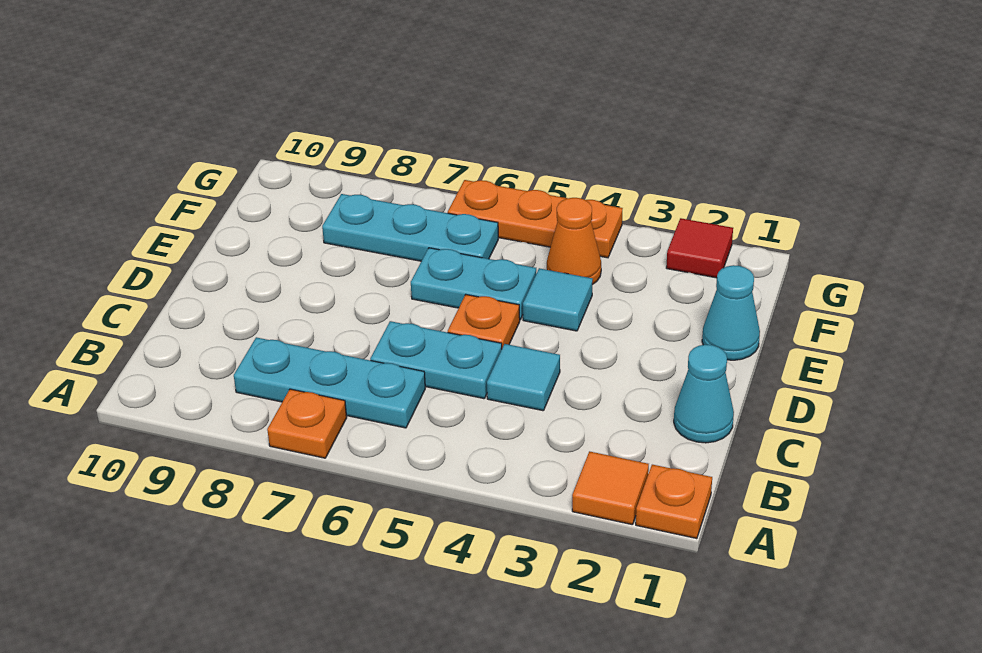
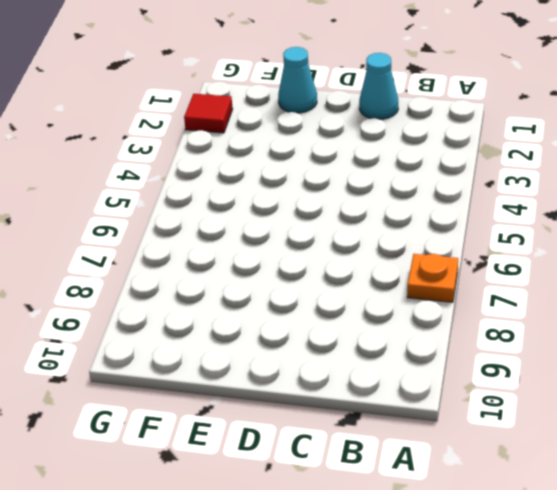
none -> orange plate A1 level 1
none -> orange tile A2 level 1
none -> cyan plate B6:B8 level 1

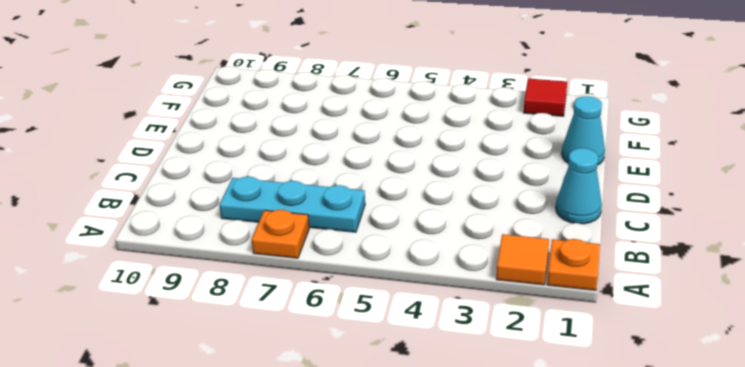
none -> cyan tile C4 level 1
none -> cyan plate C5:C6 level 1
none -> orange plate D5 level 1

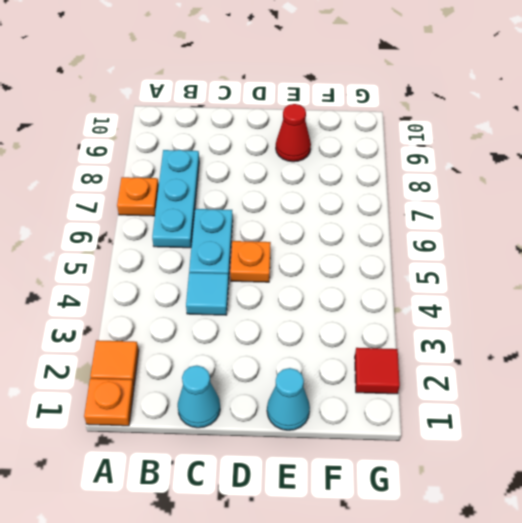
red cone E9 level 1 -> none
none -> cyan tile E4 level 1
none -> cyan plate E5:E6 level 1
none -> orange cone F4 level 1

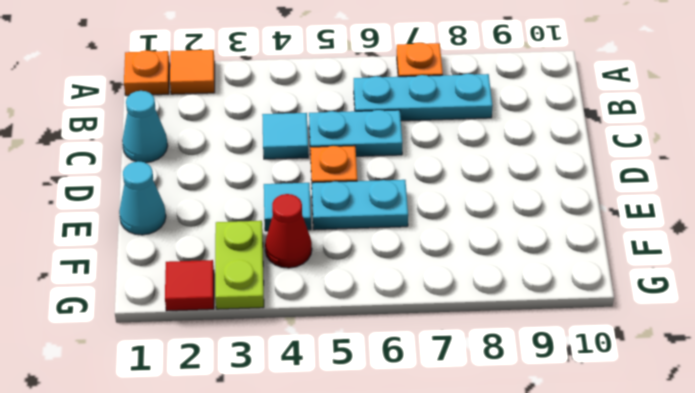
lime plate F3:G3 level 1 -> none
red cone F4 level 1 -> orange cone F4 level 1
none -> cyan plate F6:F8 level 1
none -> orange plate G4:G6 level 1

